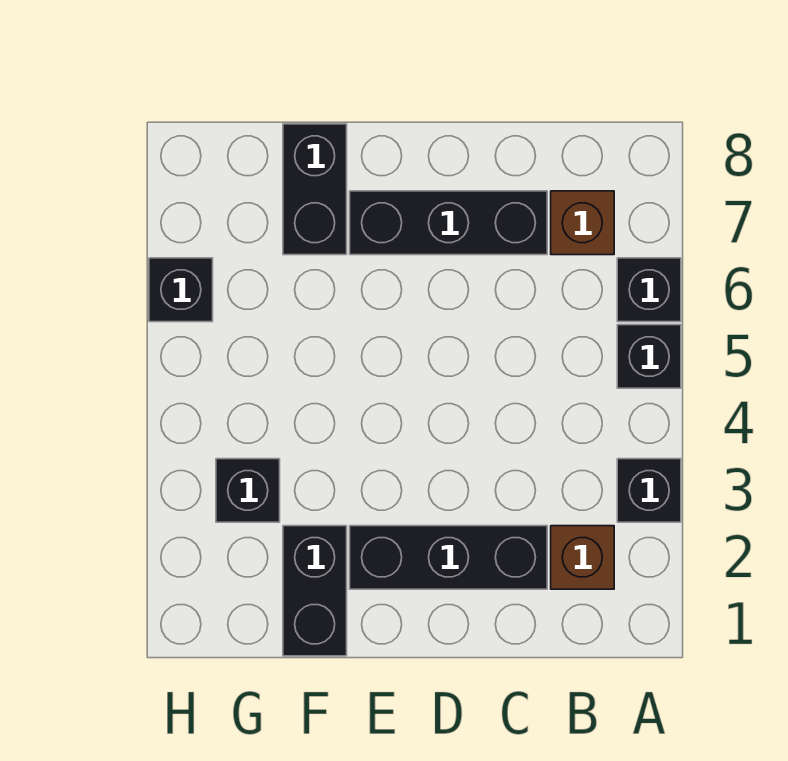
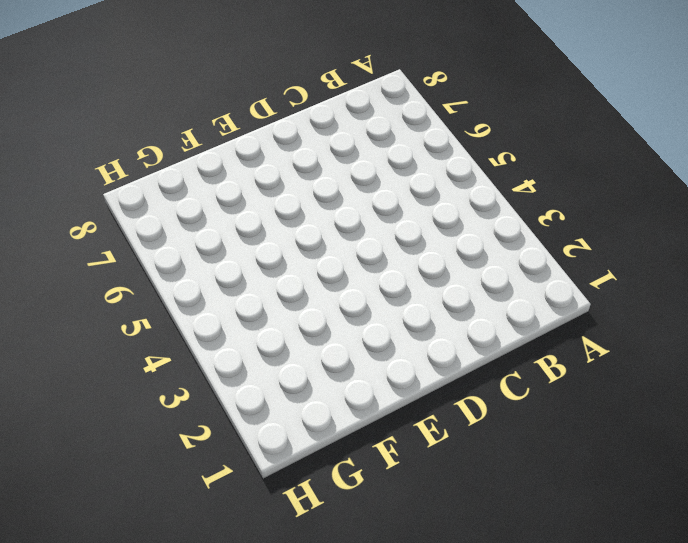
none -> black brick A3 level 1
none -> black brick A5 level 1

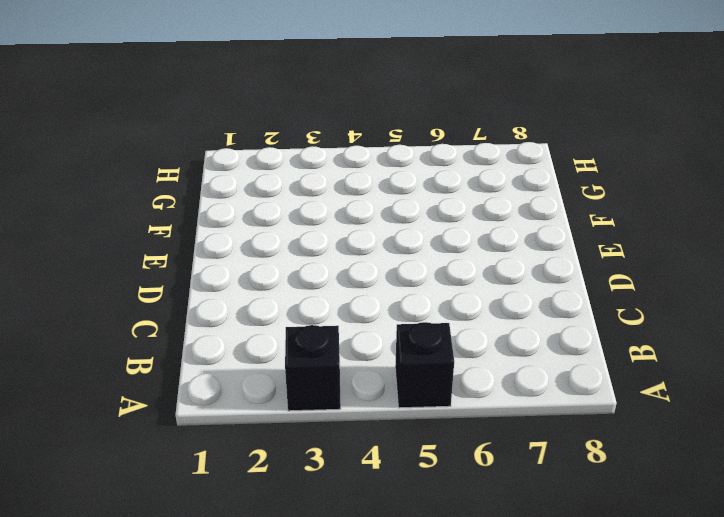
none -> black brick A6 level 1
none -> brown brick B2 level 1

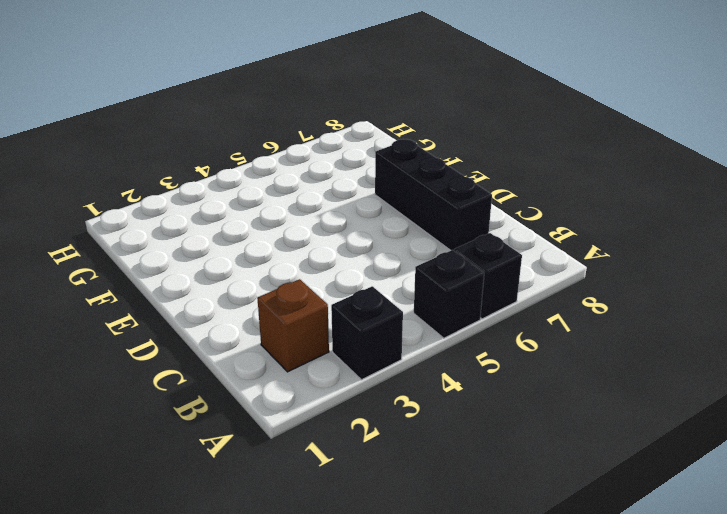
none -> brown brick B7 level 1
none -> black brick C2:E2 level 1

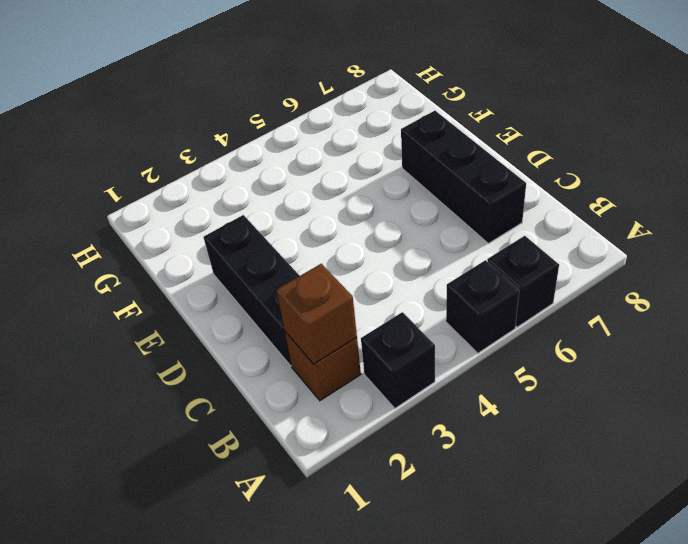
brown brick B2 level 2 -> brown brick B7 level 1
none -> black brick F1:F2 level 1
none -> black brick F7:F8 level 1

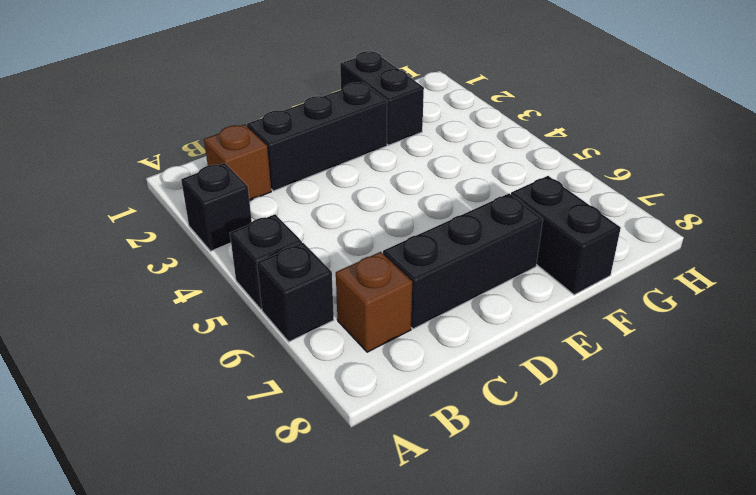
none -> black brick G3 level 1
none -> black brick H6 level 1

